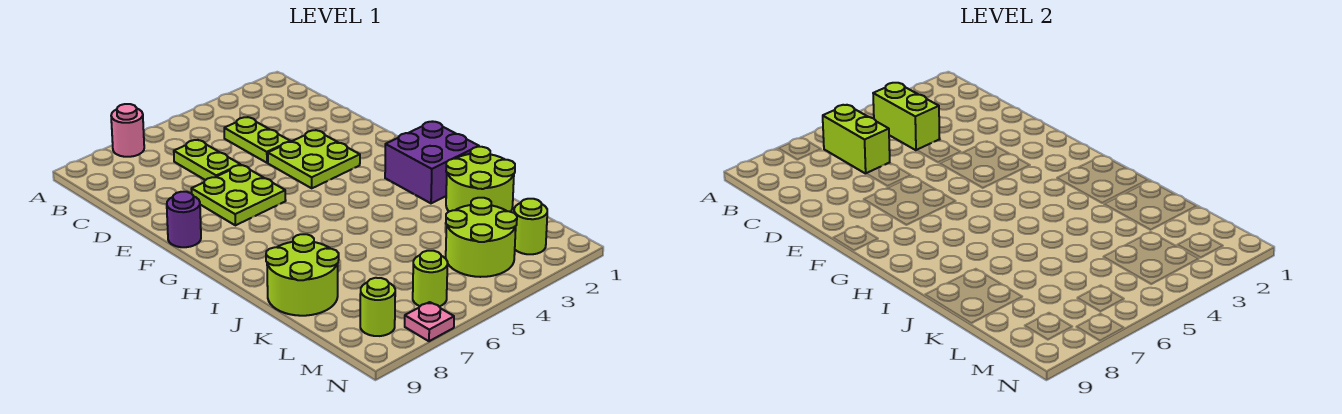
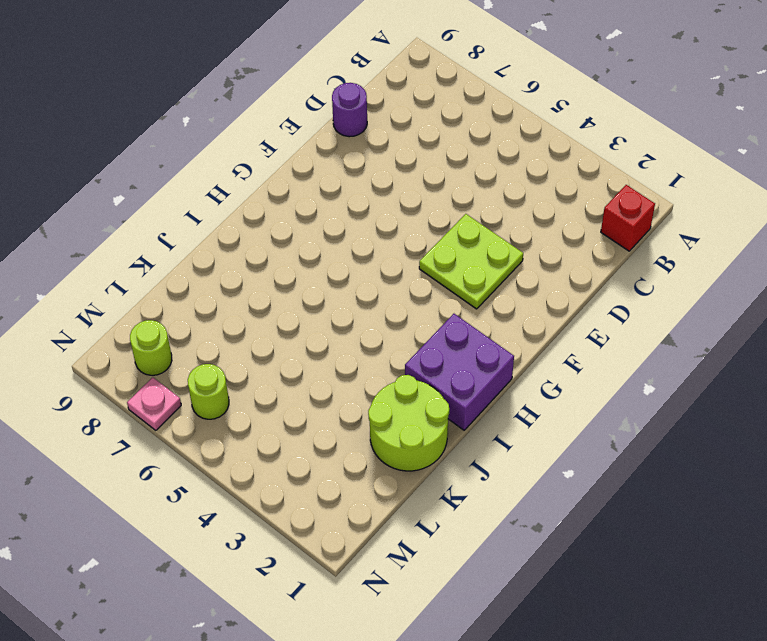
red brick B1 level 1 -> none
purple round brick D9 level 1 -> purple round brick F9 level 1
none -> pink round brick A7 level 1
none -> lime plate C4:D4 level 1
none -> lime plate C6:D6 level 1

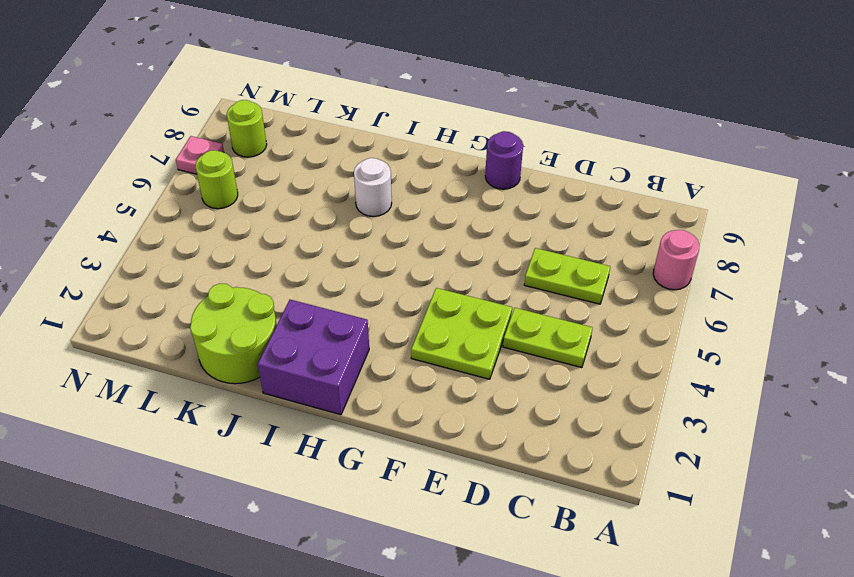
white round brick I7 level 1 -> none
none -> lime plate E6:F7 level 1
none -> lime round brick J8:K9 level 1
none -> lime round brick L3:M4 level 1

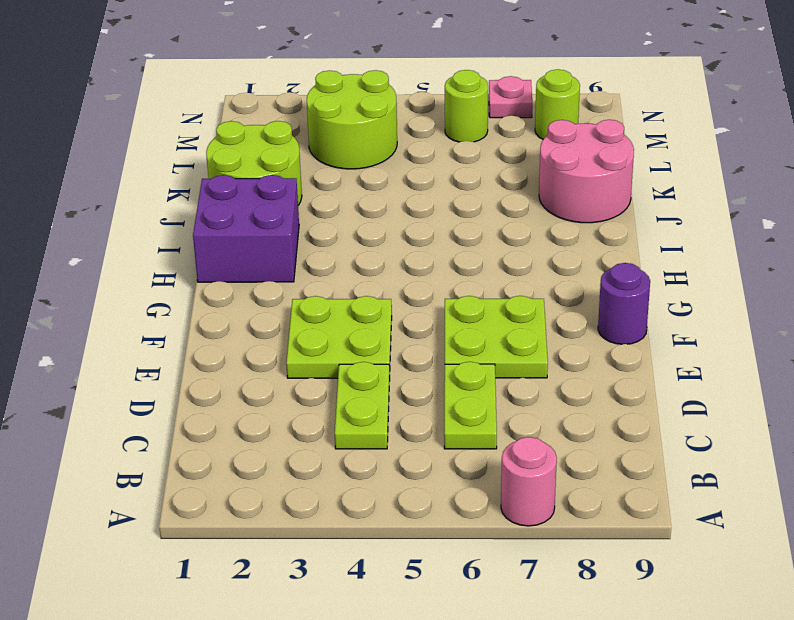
pink round brick J8:K9 level 1 -> lime round brick J8:K9 level 1
none -> lime round brick M2 level 1
none -> lime brick B4:C4 level 2
none -> lime brick B6:C6 level 2

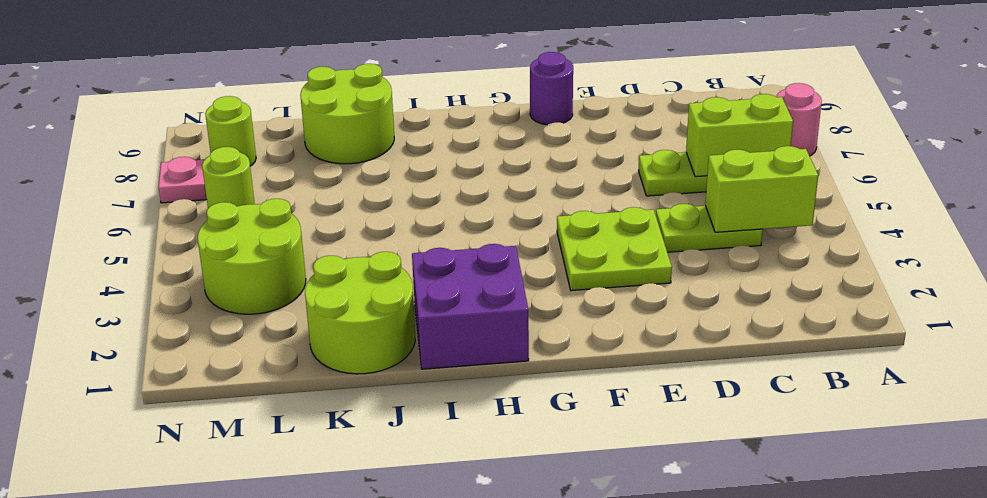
none -> lime plate E6:F7 level 1
none -> lime round brick M2 level 1

